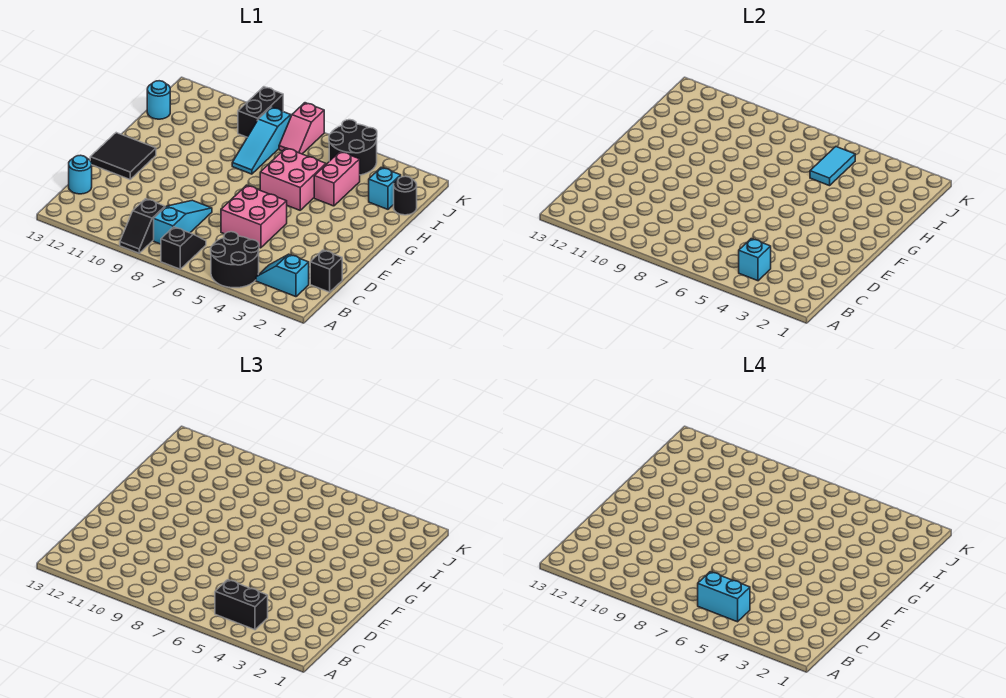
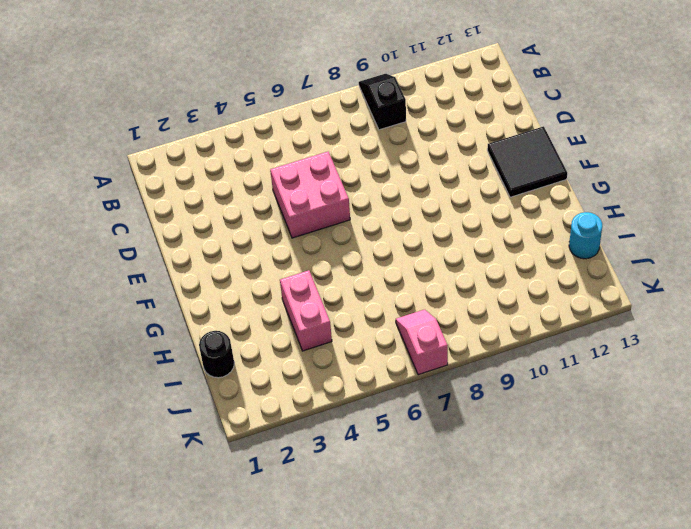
none -> black round brick A4:B5 level 1
none -> black slope A7:B7 level 1 top A
none -> cyan slope B2:B3 level 1 top 2

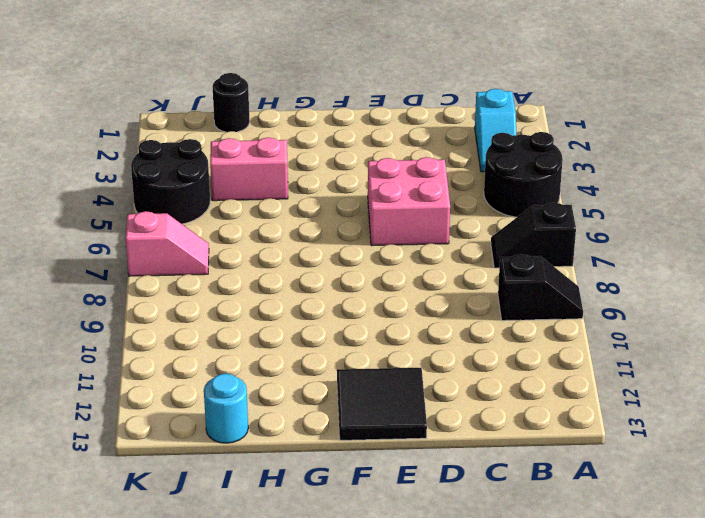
none -> cyan slope B8:D8 level 1 top B
none -> black brick C1 level 1
none -> cyan round brick C13 level 1

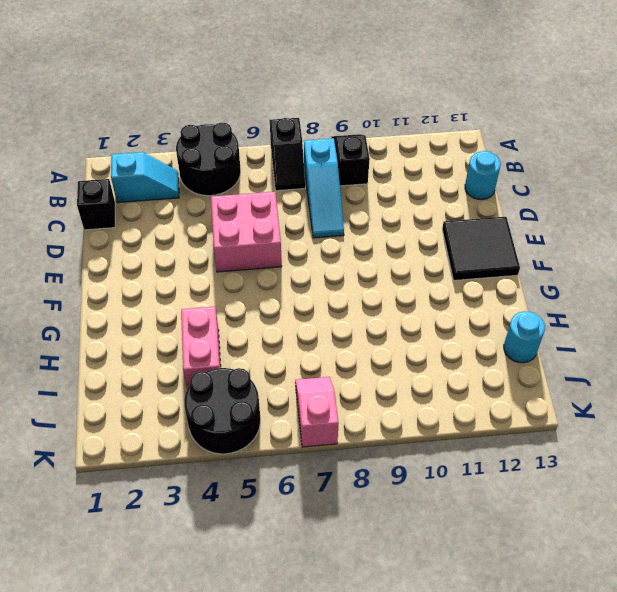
none -> pink brick G5:H6 level 1
none -> cyan slope H8:J8 level 1 top J
none -> black round brick I1 level 1

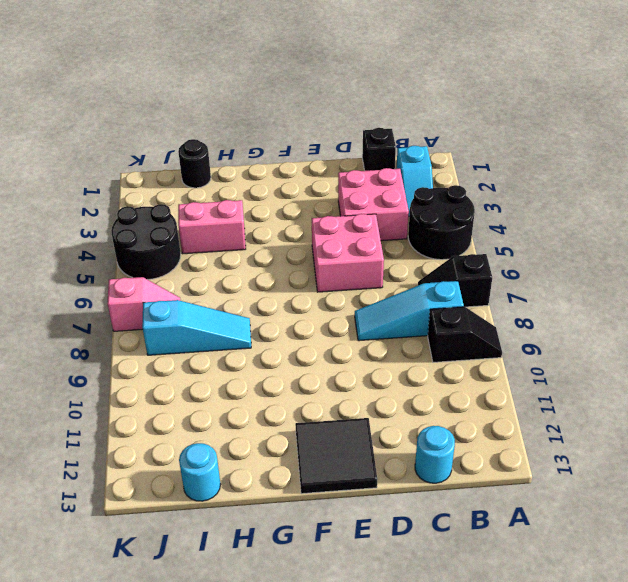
pink brick C3:D4 level 1 -> pink brick G5:H6 level 1
none -> cyan brick I2 level 1
none -> black brick J9:K9 level 1
none -> cyan brick B4 level 2

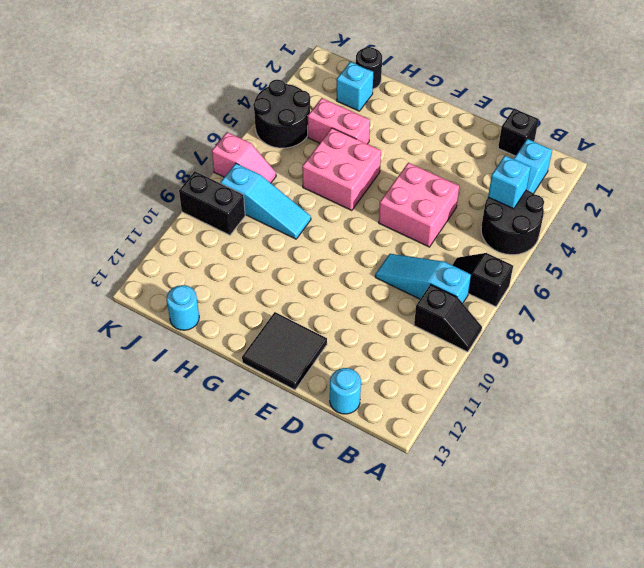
none -> cyan tile I5:J5 level 2
none -> black brick B4:B5 level 3
none -> cyan brick B5:B6 level 4

